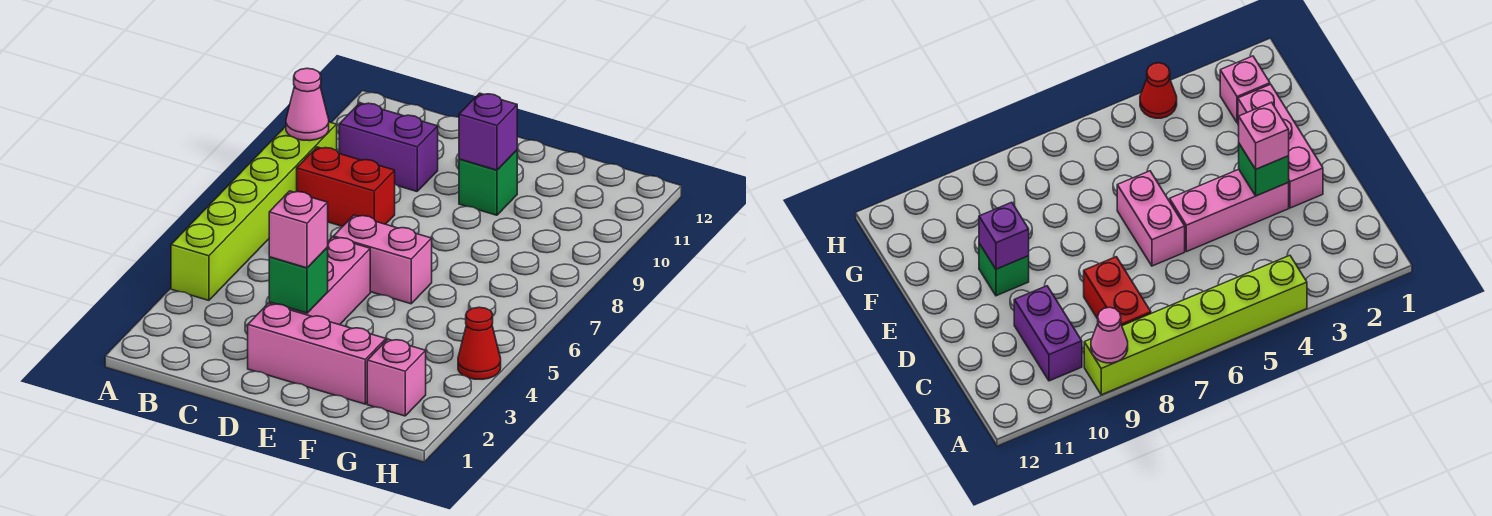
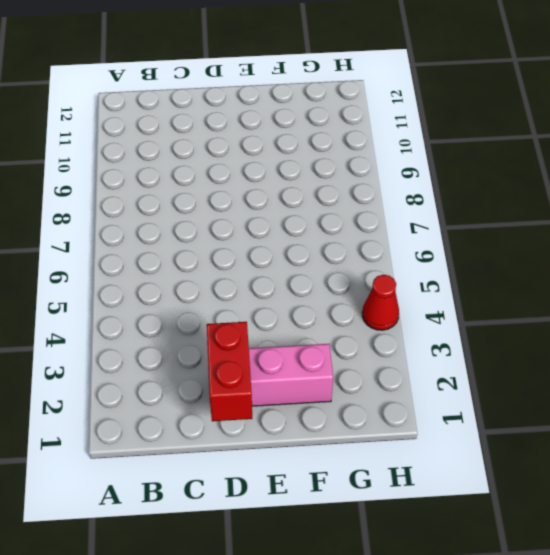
red brick D1:D2 level 2 -> red brick B8:C8 level 1
none -> lime brick A4:A9 level 1
none -> purple brick B10:C10 level 1
none -> pink brick D3:D5 level 1

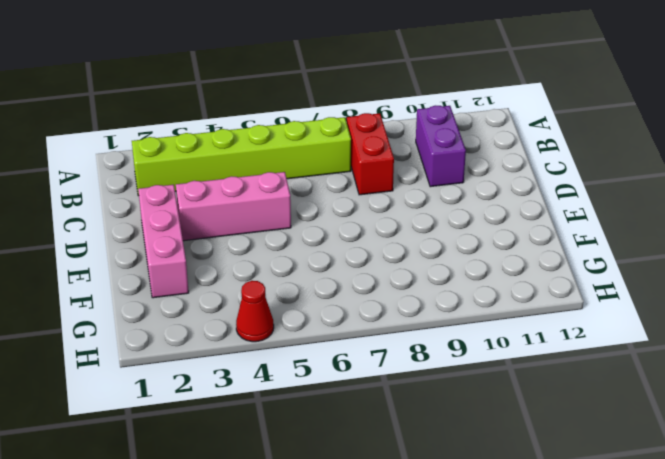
lime brick B2:B7 level 1 -> lime brick A4:A9 level 1
none -> pink brick D6:E6 level 1
none -> green brick E10 level 1
none -> pink brick G2 level 1

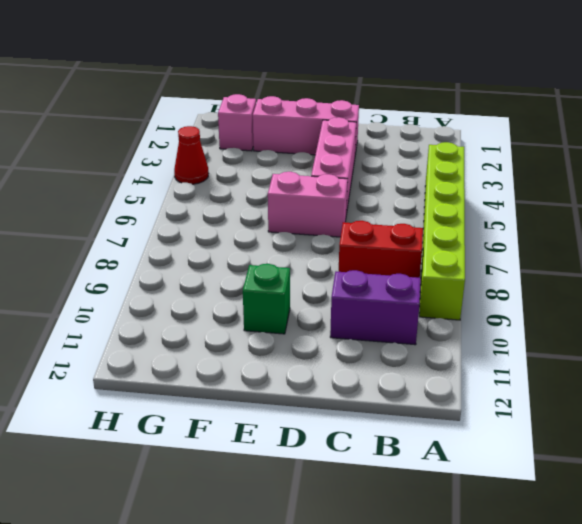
none -> pink cone A9 level 2
none -> green brick D3 level 2
none -> purple brick E10 level 2

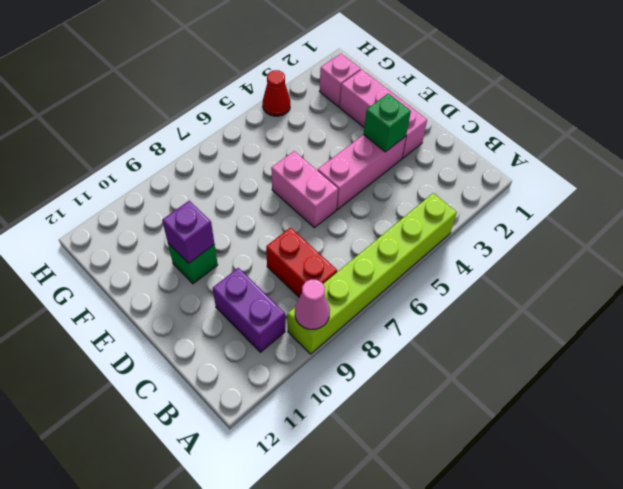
none -> pink brick D3 level 3

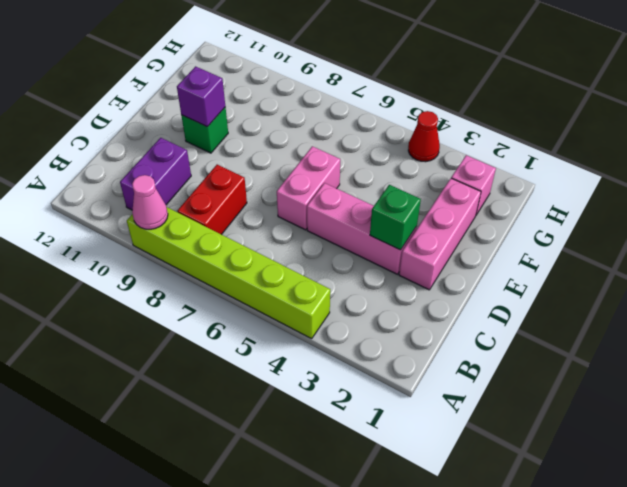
none -> pink brick D3 level 3

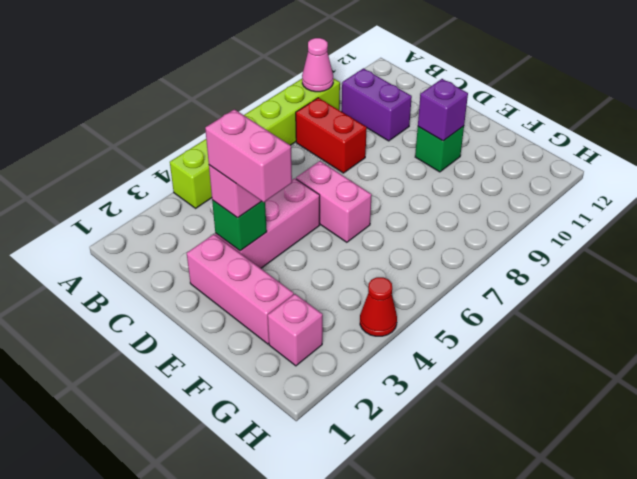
pink brick D3:E3 level 4 -> none

